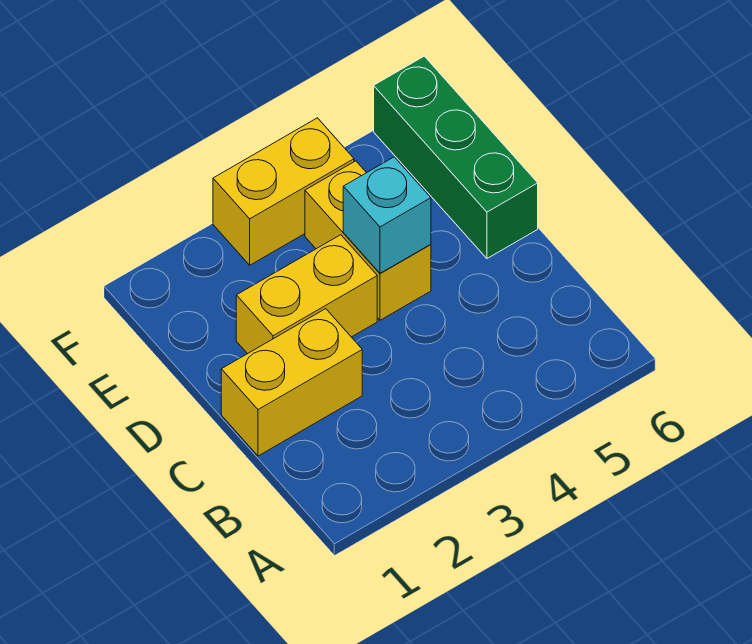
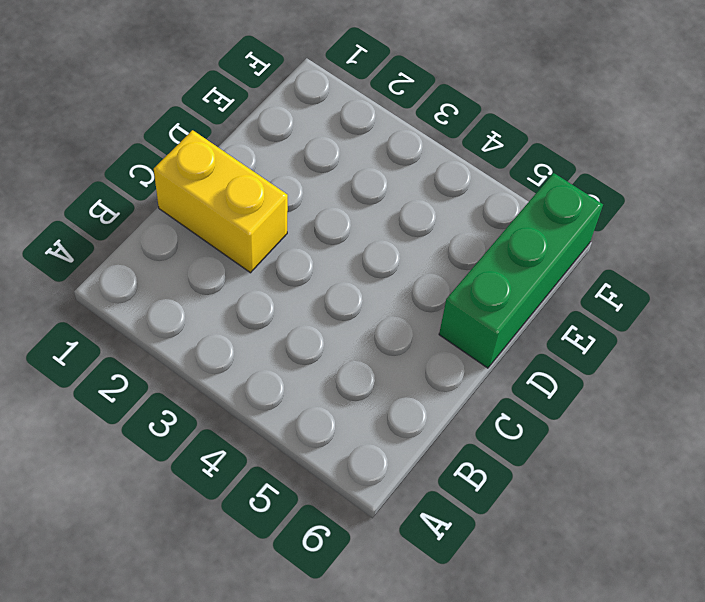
none -> yellow brick D2:D3 level 1
none -> yellow brick D4:E4 level 1

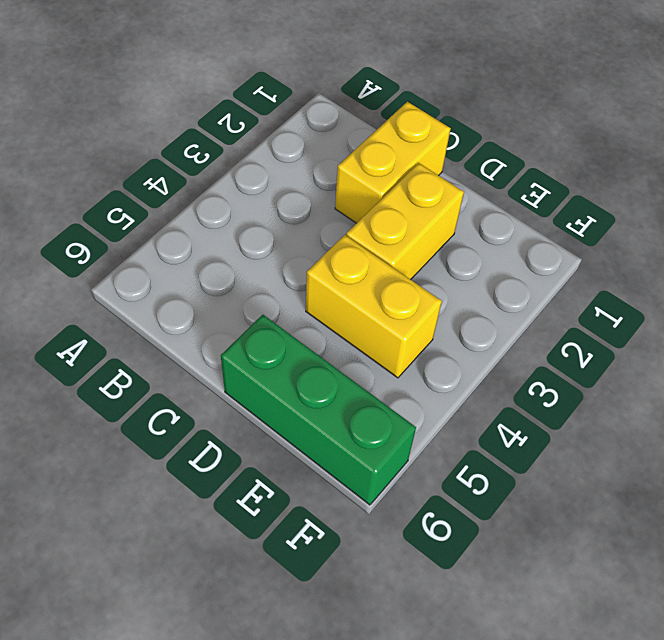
none -> yellow brick F3:F4 level 1
none -> cyan brick D4 level 2

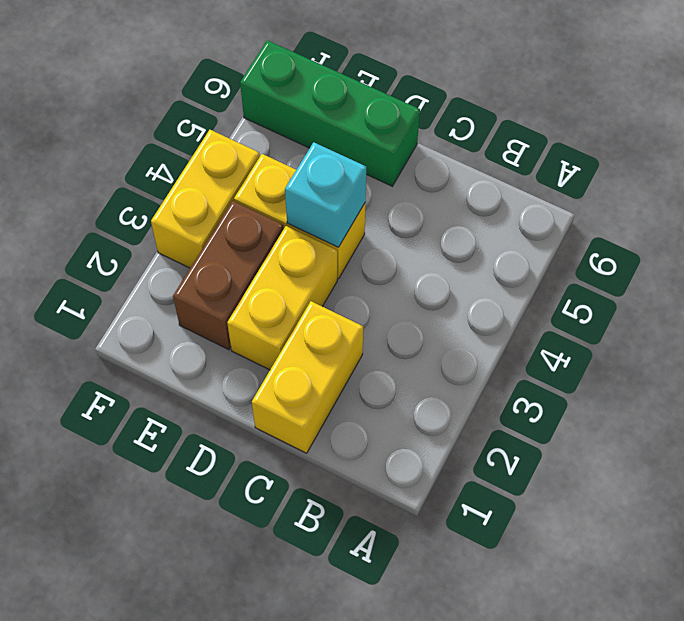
brown brick E2:E3 level 1 -> none

